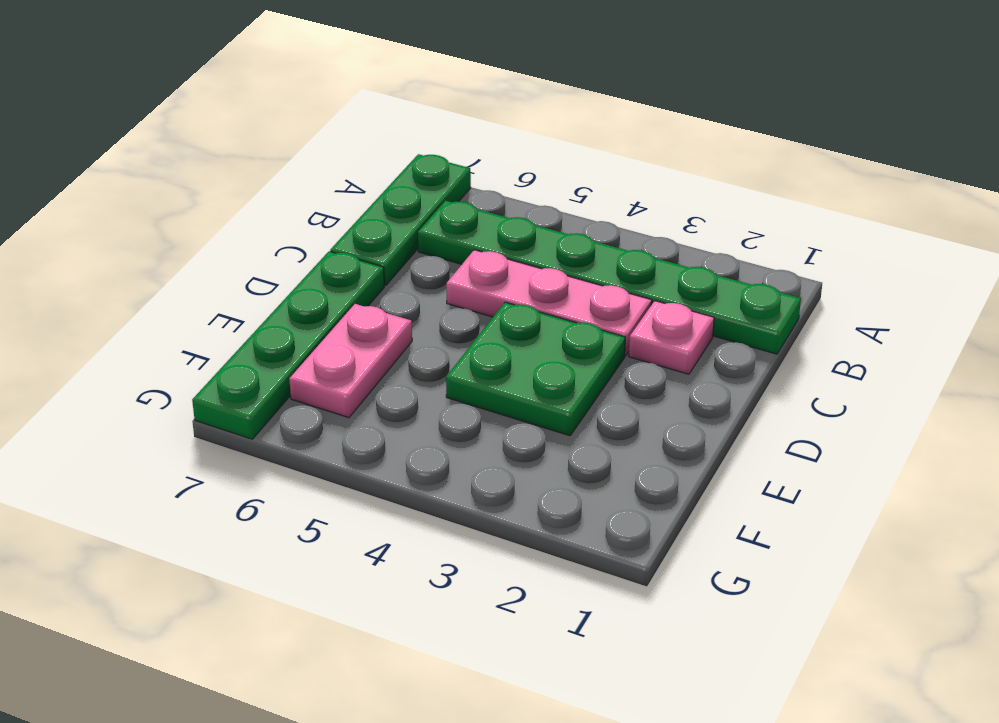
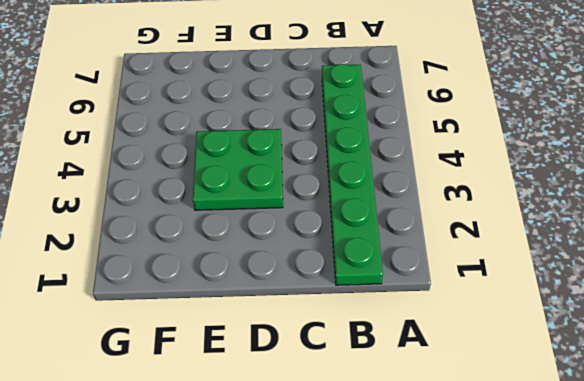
none -> green plate A7:C7 level 1
none -> pink plate C2 level 1

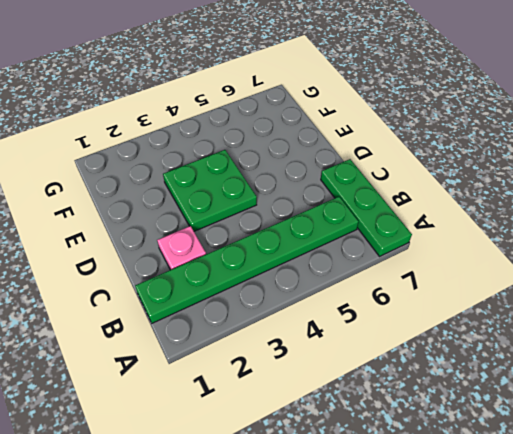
none -> pink plate C3:C5 level 1
none -> green plate D7:G7 level 1

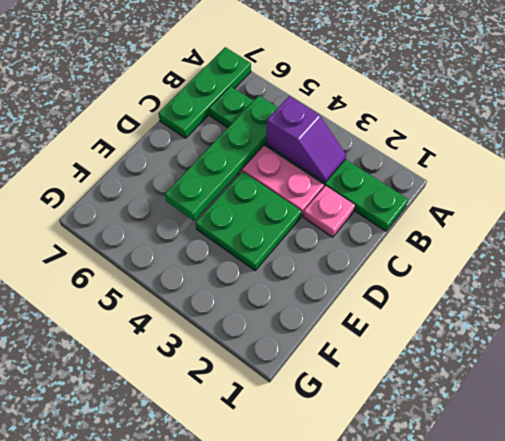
purple slope B3:B4 level 2 top 4 -> none
green plate B5:E5 level 2 -> green plate D7:G7 level 1
none -> pink plate E6:F6 level 1

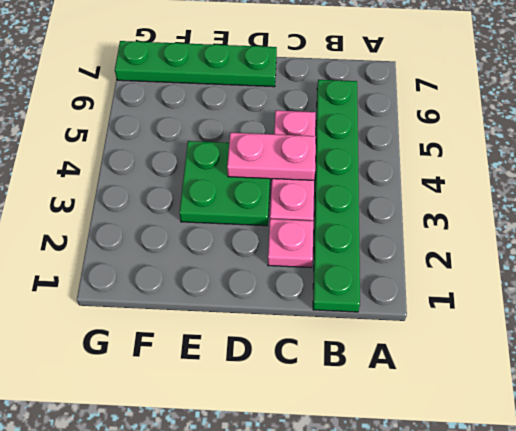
pink plate C4:D4 level 2 -> pink plate E6:F6 level 1
none -> green plate A7:C7 level 1

